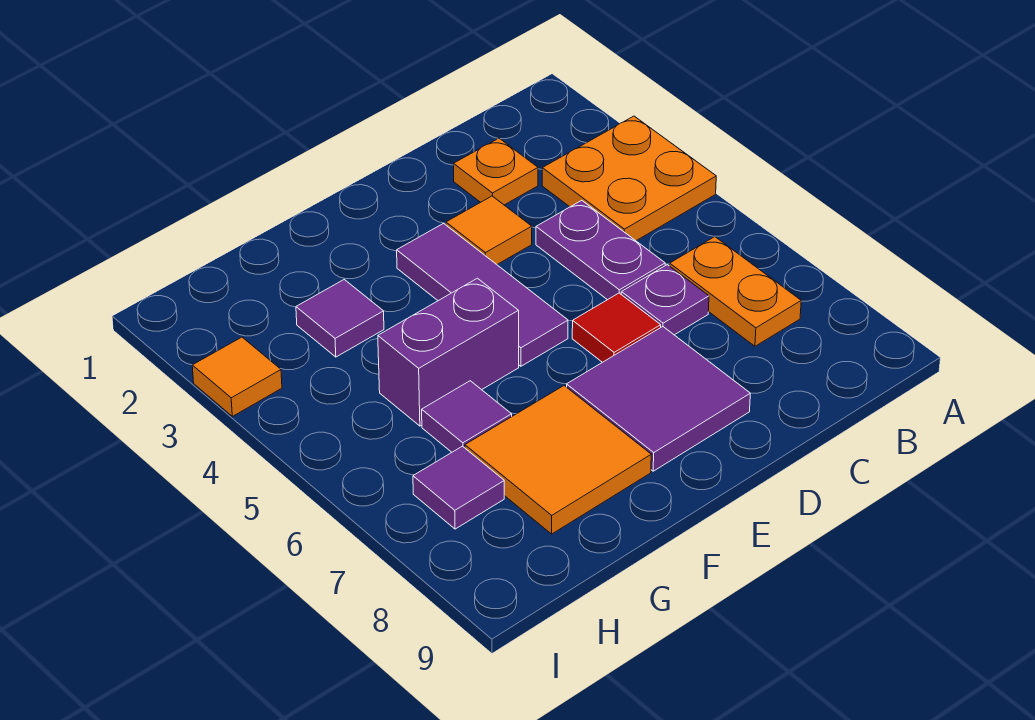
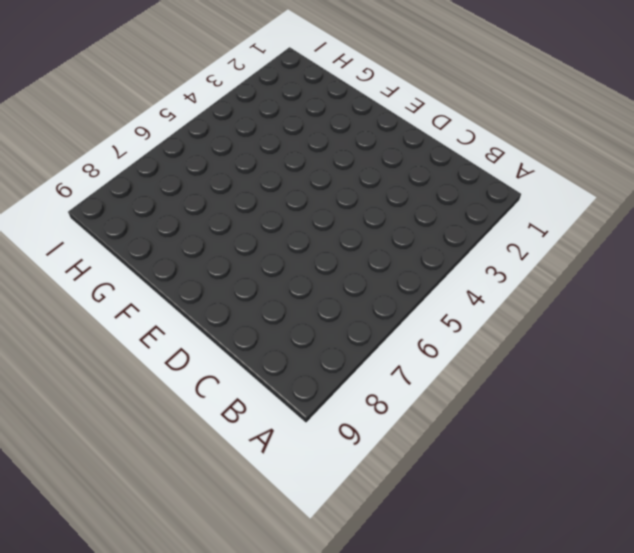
none -> orange plate A3:B4 level 1
none -> orange plate B6:B7 level 1
none -> orange plate C2 level 1

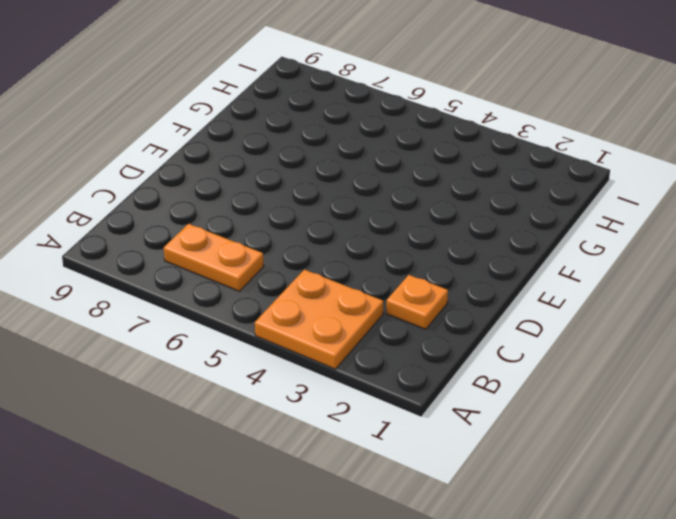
none -> purple plate C4:C5 level 1
none -> purple plate C6 level 1
none -> orange tile D3 level 1

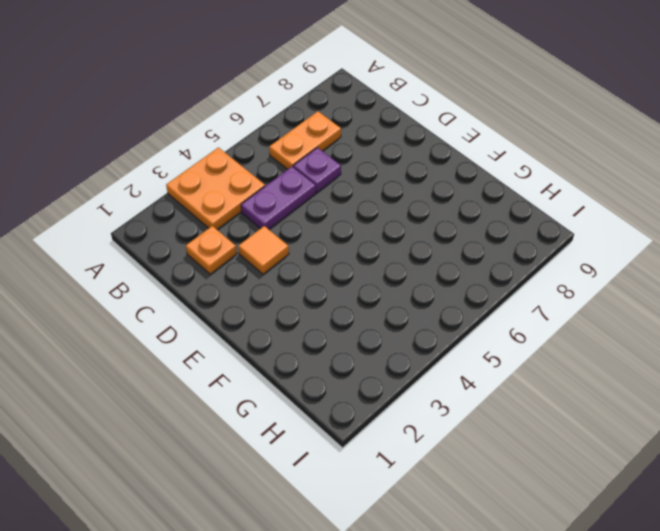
none -> red tile D6 level 1
none -> purple tile D7:E8 level 1
none -> purple tile E3:E5 level 1

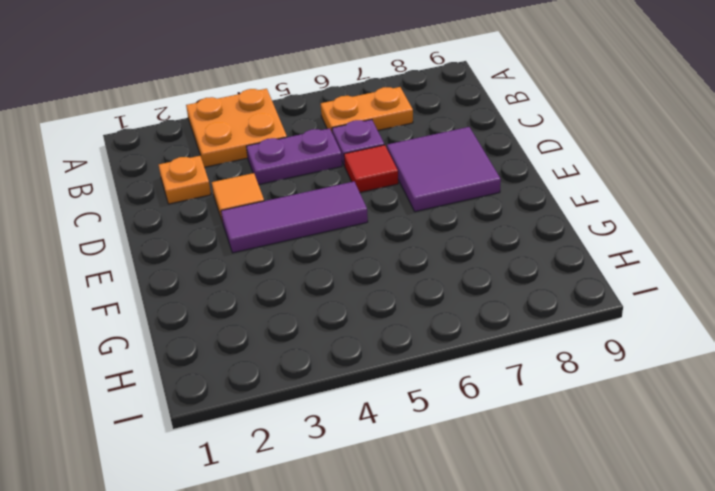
none -> purple brick F5:G5 level 1
none -> orange tile F7:G8 level 1
none -> purple tile G3 level 1

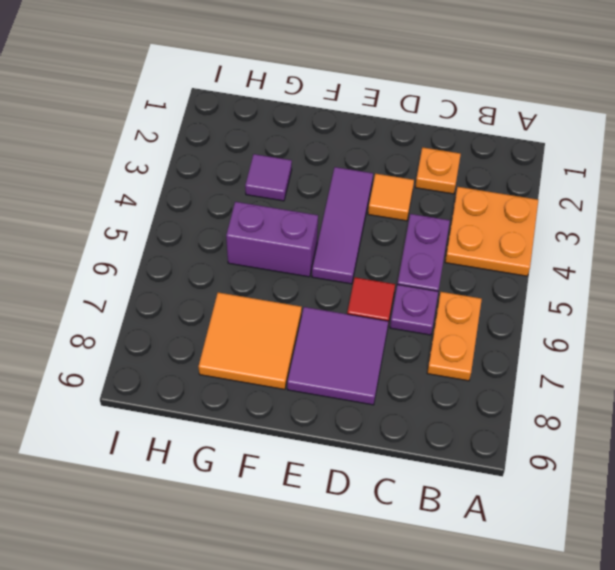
none -> purple tile G6 level 1
none -> purple tile H7 level 1
none -> orange tile I3 level 1

